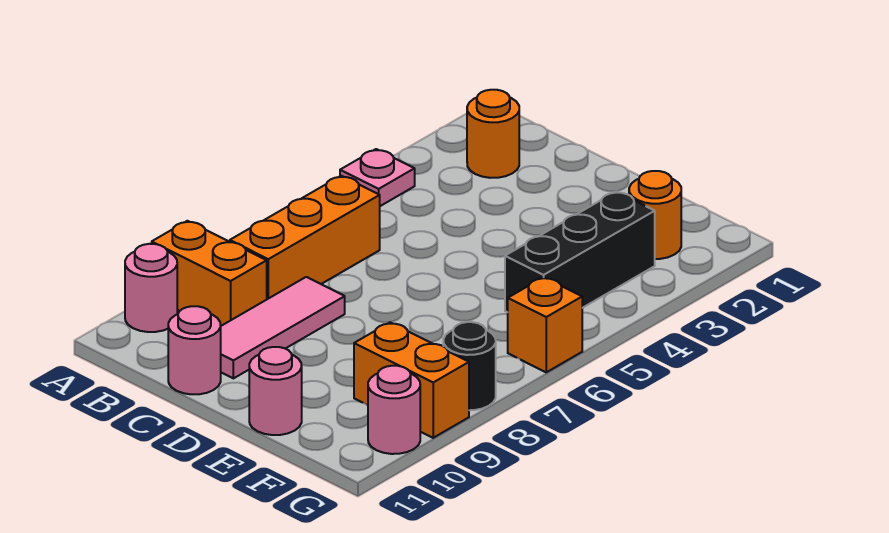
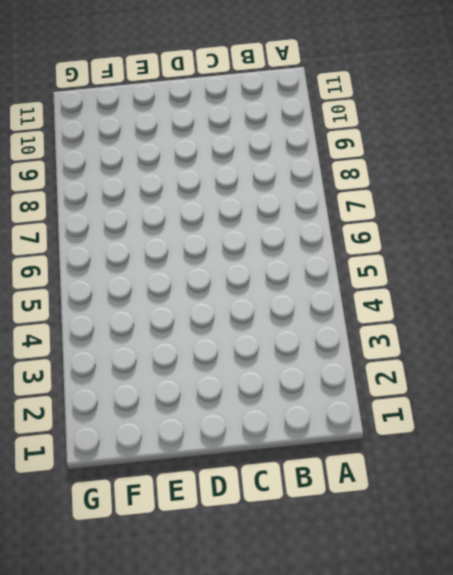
none -> pink plate A4 level 1
none -> orange brick A9:B9 level 1
none -> pink round brick A10 level 1

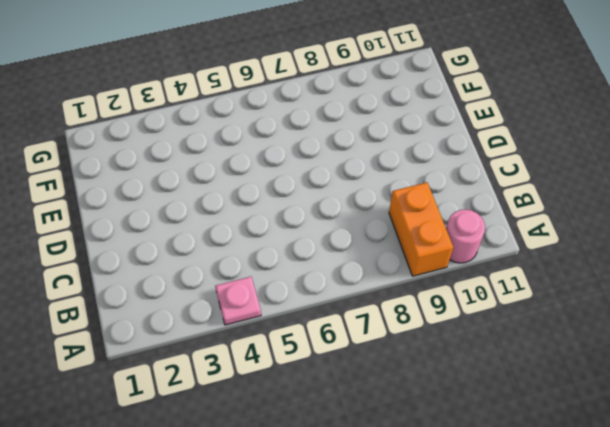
none -> orange round brick B2 level 1
none -> orange brick B6:B8 level 1
none -> pink tile C8:C10 level 1

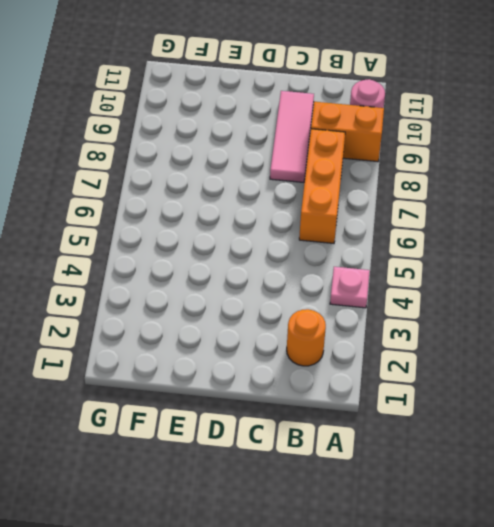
none -> pink round brick C11 level 1
none -> pink round brick E11 level 1
none -> orange round brick F2 level 1

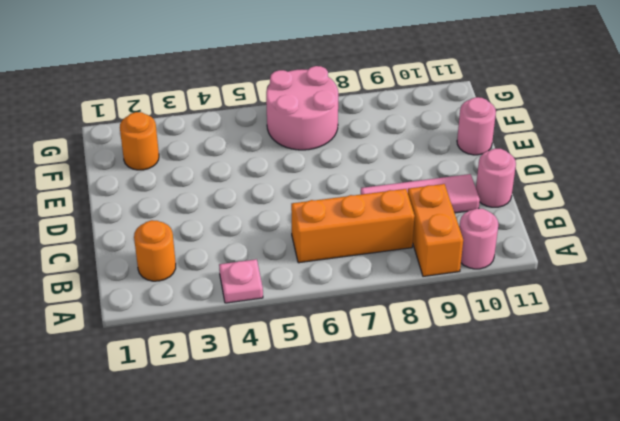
pink round brick F6:G7 level 1 -> orange brick G6 level 1
none -> black brick F3:F5 level 1
none -> orange brick F9:G9 level 1
none -> black round brick G8 level 1

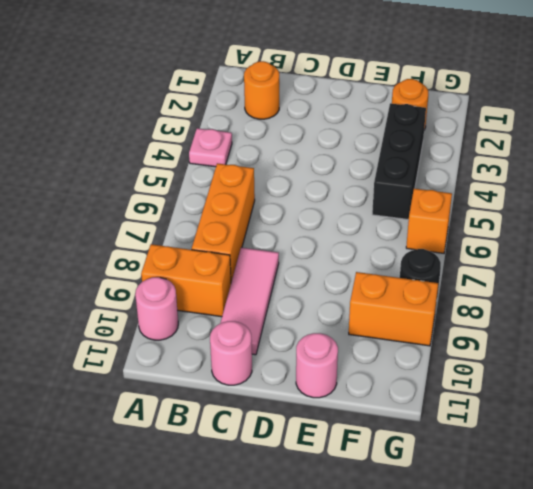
none -> pink round brick G10 level 1

